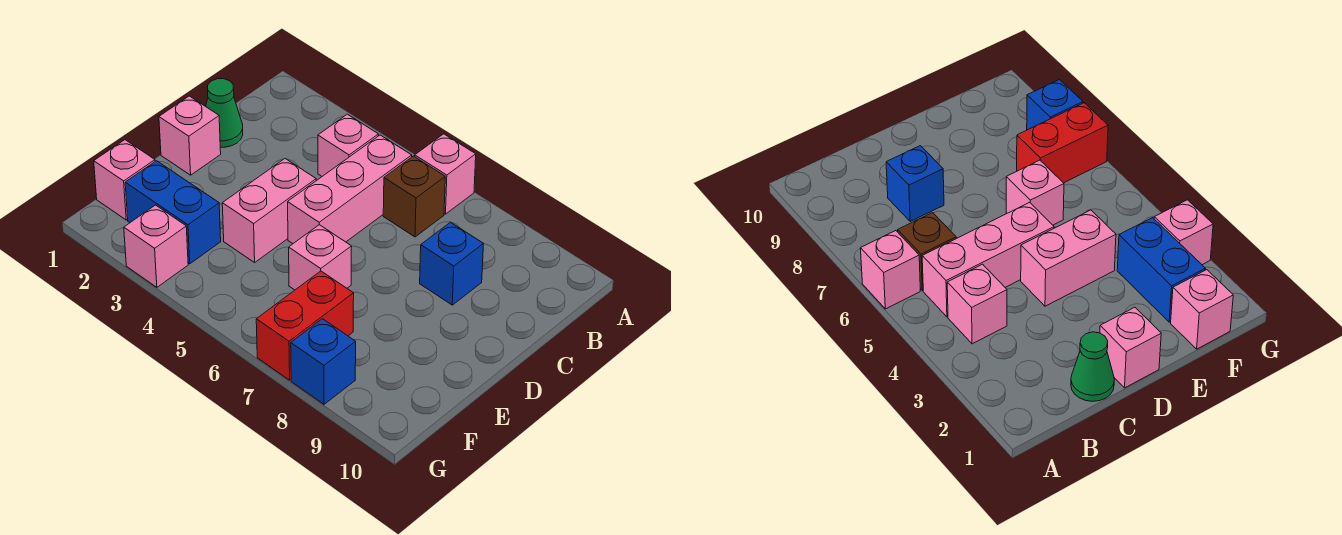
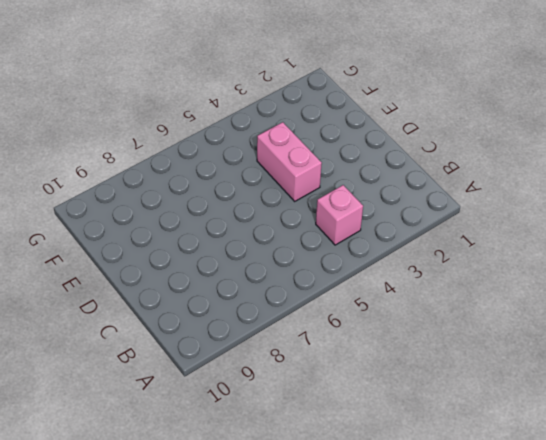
none -> pink brick A6 level 1
none -> pink brick B5:D5 level 1
none -> brown brick B6 level 1

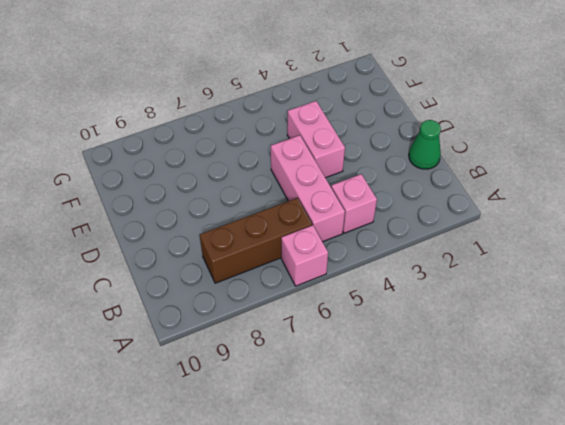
brown brick B6:B8 level 1 -> brown brick B6 level 1
none -> blue brick C8 level 1
none -> pink brick D1 level 1
none -> pink brick E6 level 1

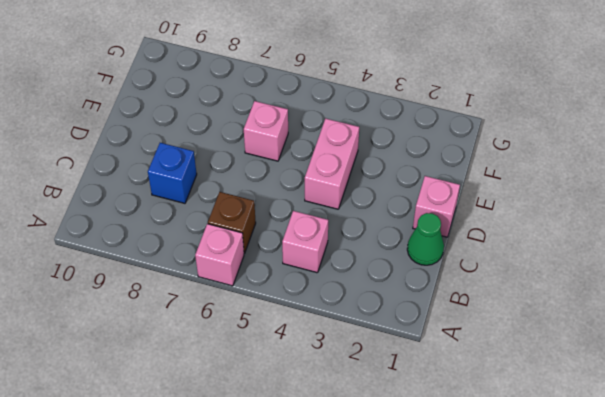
none -> pink brick B5:D5 level 1
none -> pink brick F1 level 1
none -> blue brick F2:F3 level 1

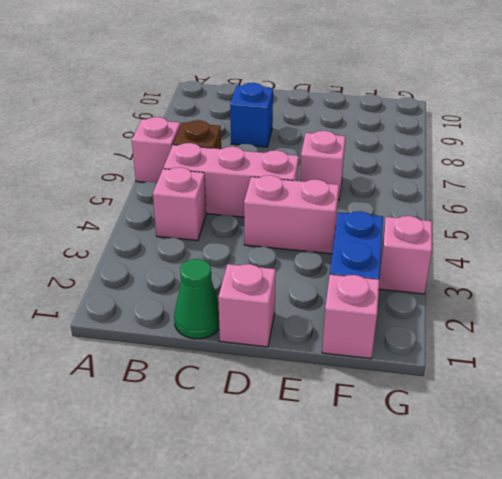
none -> red brick F7:G7 level 1
none -> blue brick G8 level 1

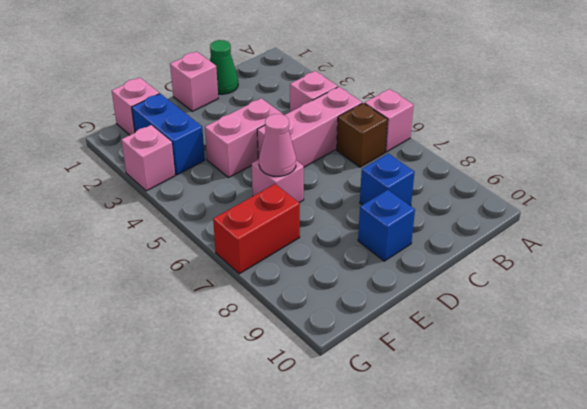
blue brick D9 level 1 -> blue brick G8 level 1
pink cone E6 level 2 -> none

